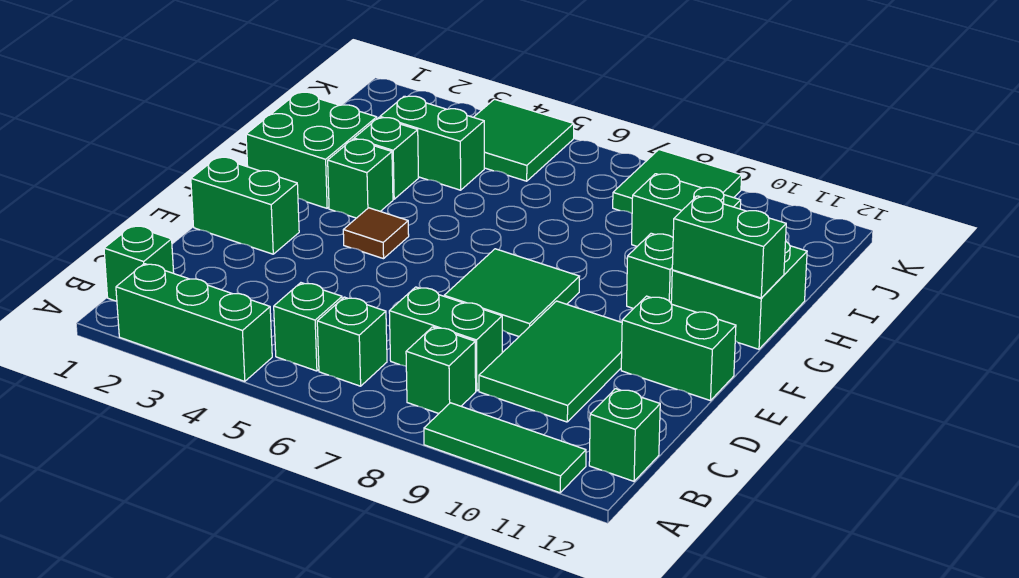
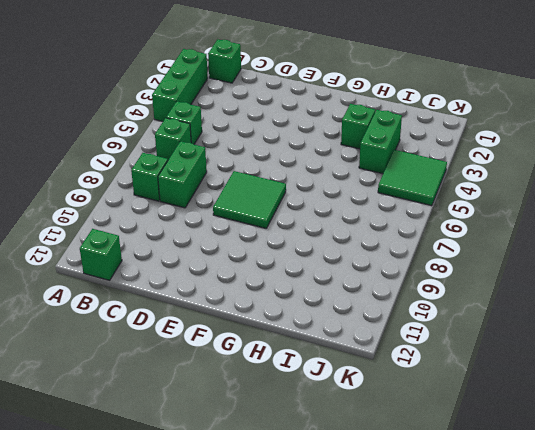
none -> green tile A9:A11 level 1
none -> green tile C9:E10 level 1
none -> green brick E1:E2 level 1

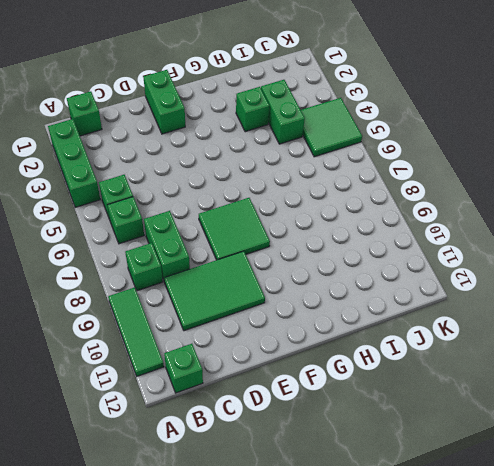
none -> green brick E11:E12 level 1
none -> brown tile F4 level 1
none -> green brick G1:H2 level 1

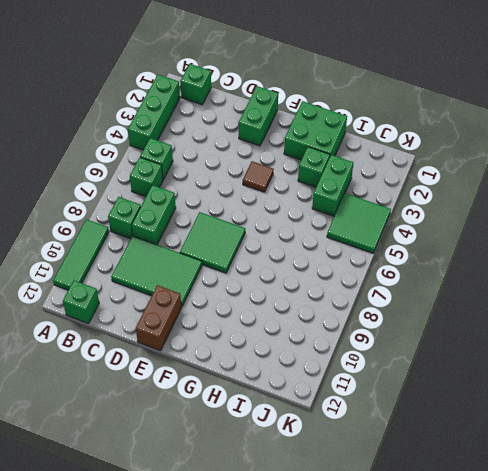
brown brick E11:E12 level 1 -> green brick E11:E12 level 1
none -> green brick G3 level 1
none -> green brick G10 level 1
none -> green brick G11:H12 level 1

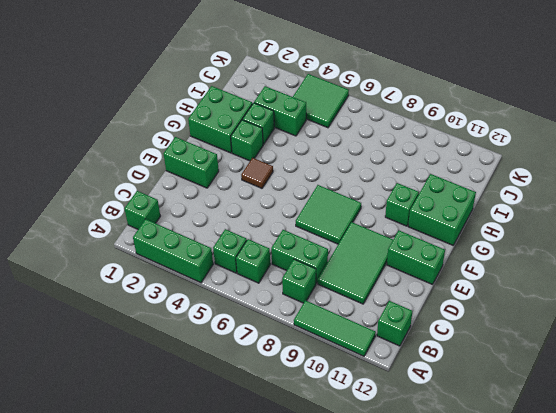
none -> green brick I9:I10 level 1
none -> green tile J8:K9 level 1
none -> green brick G11:G12 level 2

